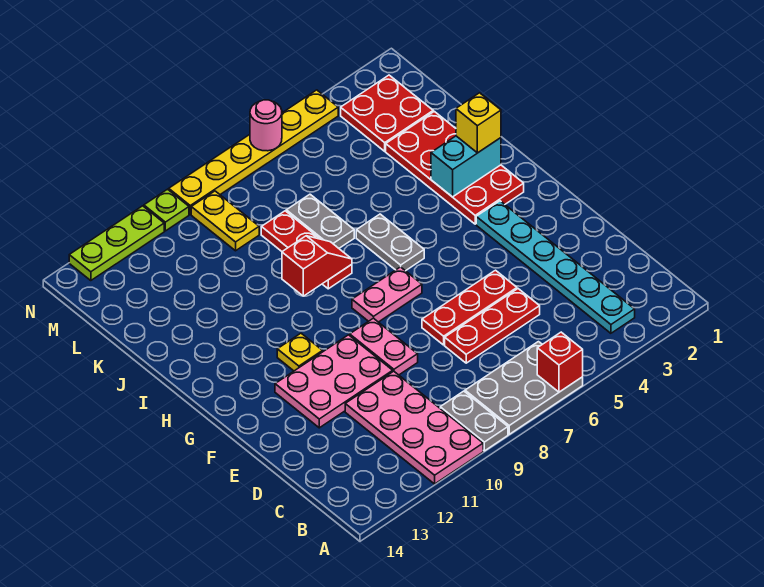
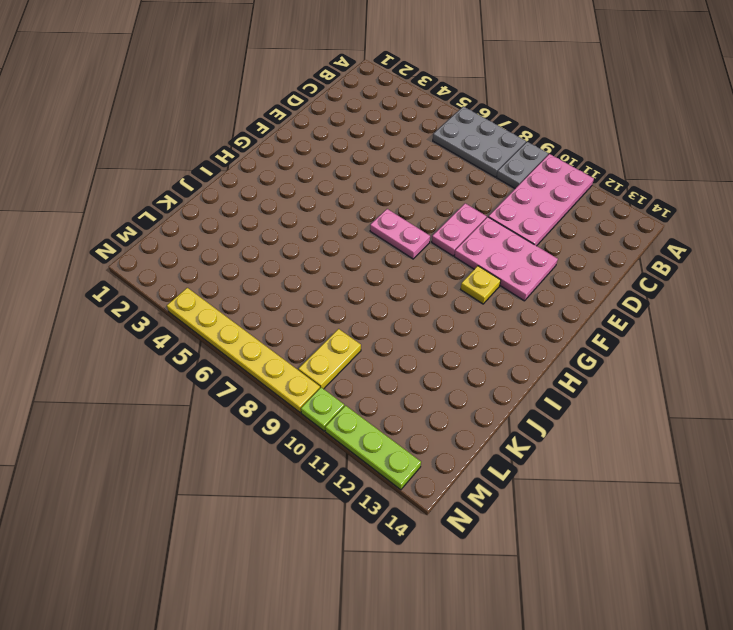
none -> cyan plate B3:G3 level 1
none -> red plate D5:D7 level 1
none -> red plate E5:E7 level 1

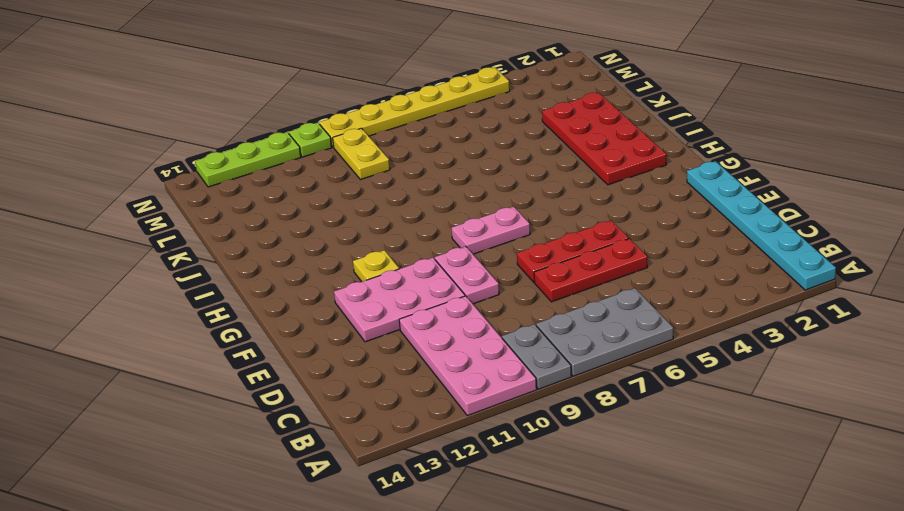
cyan plate A1:F1 level 1 -> cyan plate B3:G3 level 1
none -> grey plate H6:I6 level 1
none -> red plate I8:K8 level 1
none -> grey plate J7:K7 level 1

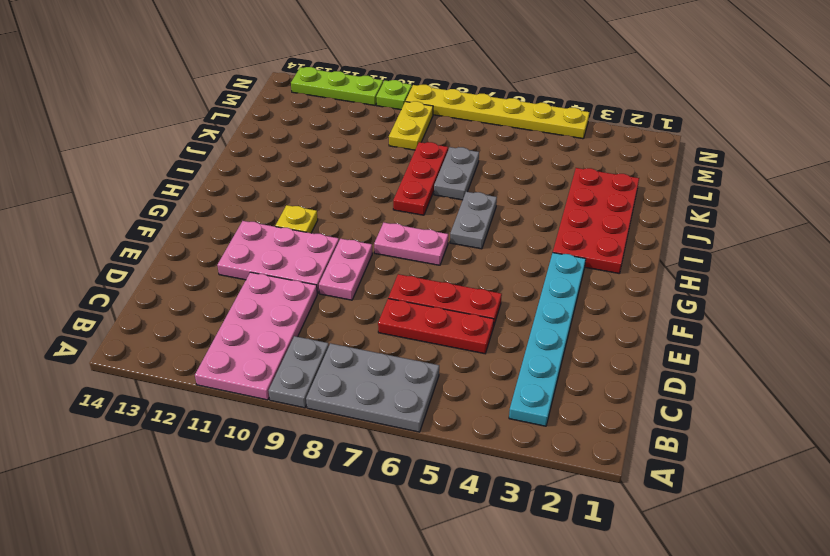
none -> red plate L2:M3 level 1
none -> red brick A6 level 2
none -> cyan brick I2:I3 level 2

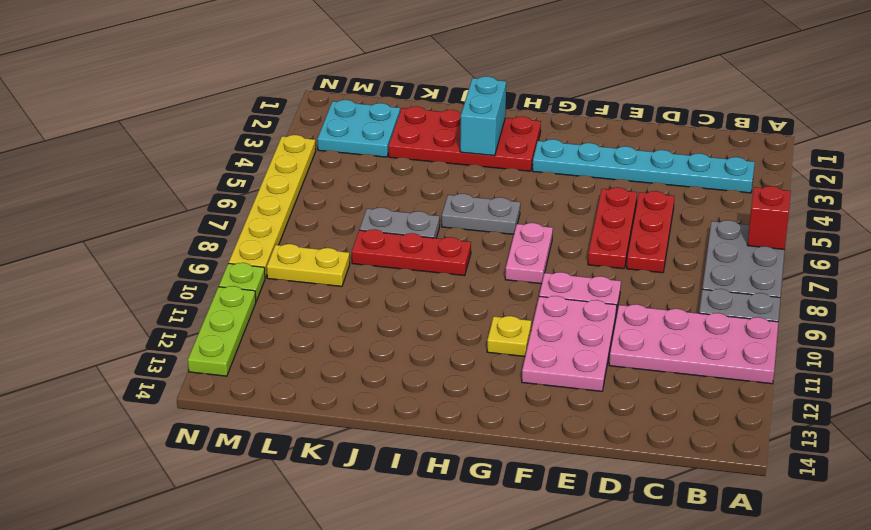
cyan plate L2:M3 level 1 -> red plate L2:M3 level 1
none -> red slope I8:I9 level 2 top 9
none -> pink round brick N6 level 2
none -> yellow brick I2 level 3

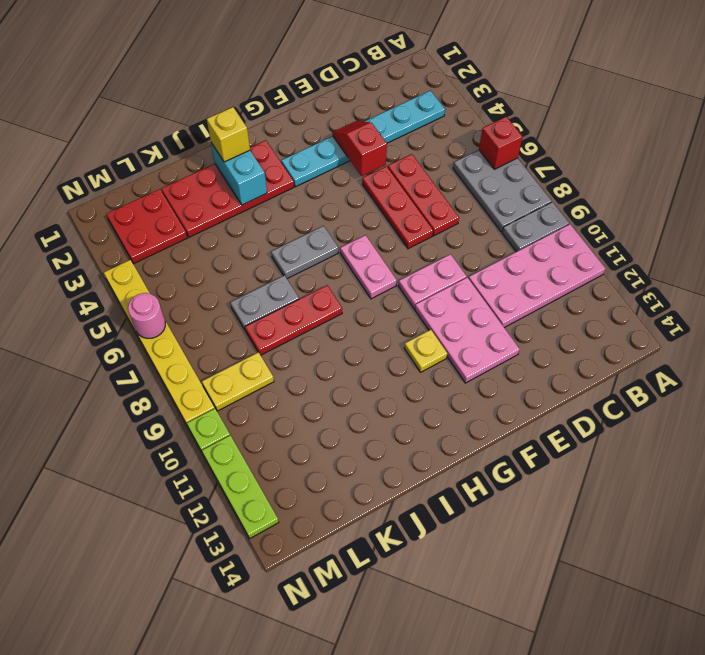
red slope E3:E4 level 2 top 4 -> red slope I8:I9 level 2 top 9

